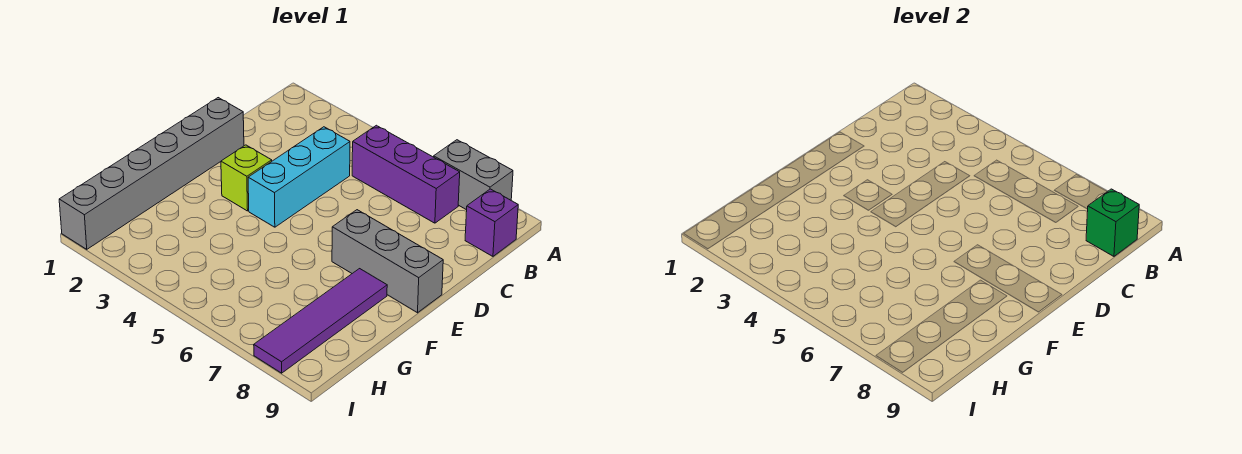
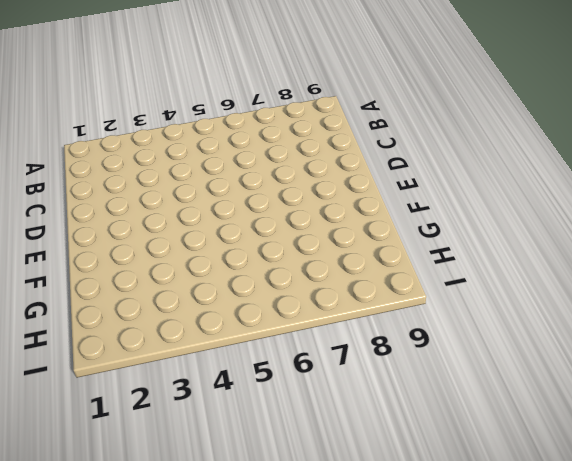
none -> grey brick A7:A8 level 1
none -> purple brick B5:B7 level 1

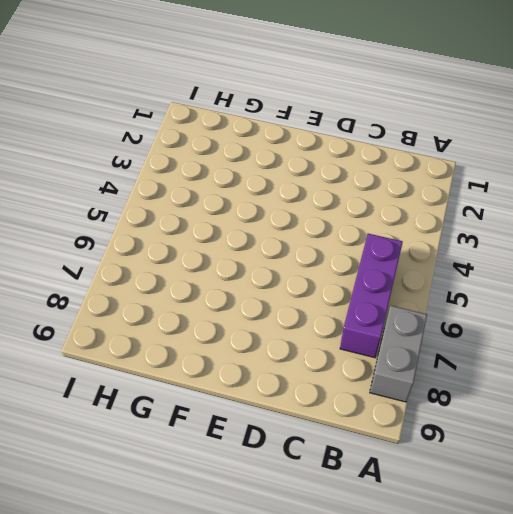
none -> purple brick B9 level 1
none -> cyan brick C4:E4 level 1

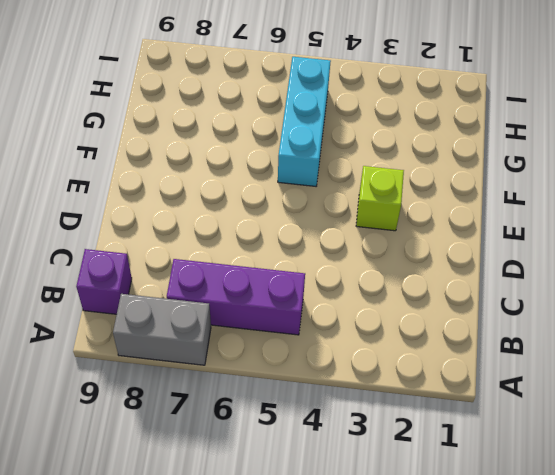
cyan brick F5:H5 level 1 -> cyan brick C4:E4 level 1
none -> grey brick D1:I1 level 1
none -> grey brick E7:E9 level 1

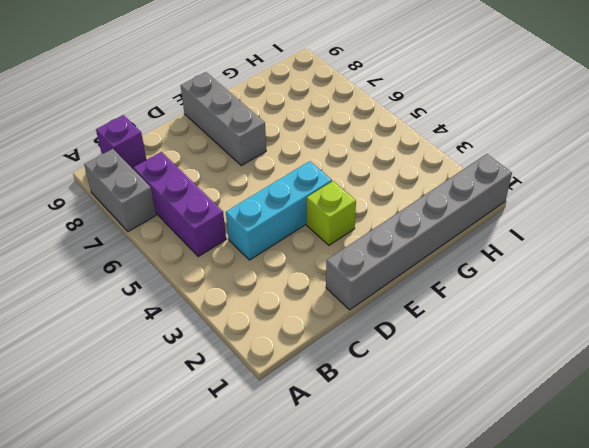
none -> purple tile F8:I8 level 1
none -> green brick B9 level 2

